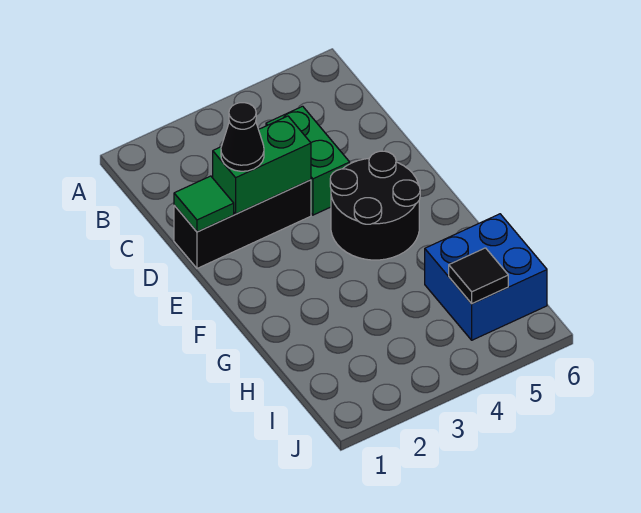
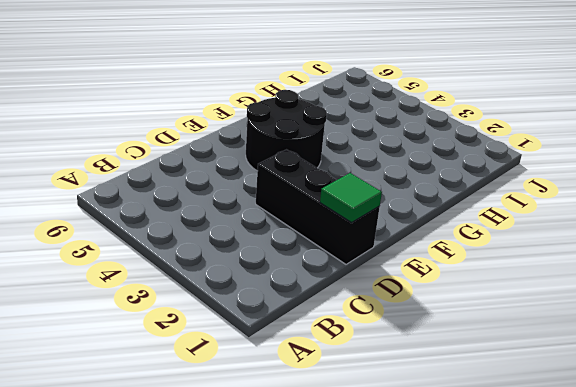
none -> green brick C4:D4 level 1
none -> blue brick H5:I6 level 1

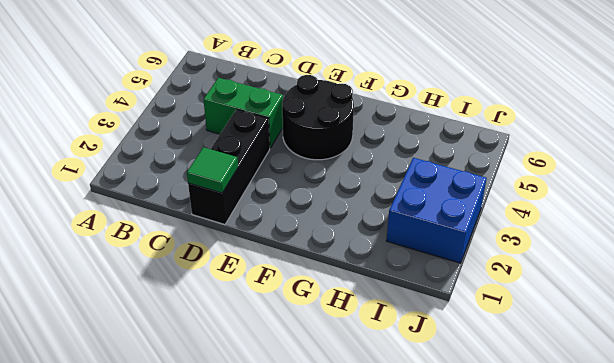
blue brick I2:J3 level 1 -> blue brick H5:I6 level 1
none -> green brick D2:D3 level 2
none -> black tile I5 level 2

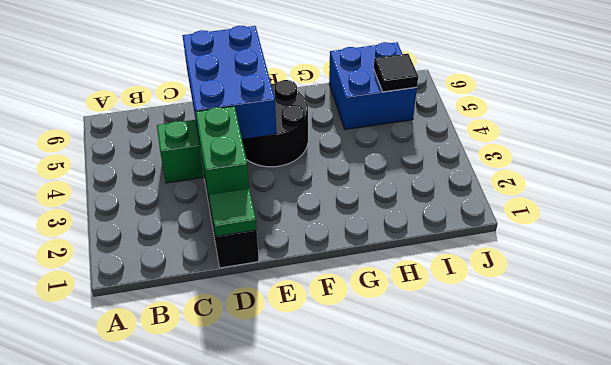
blue brick D4:E6 level 2 -> none
none -> black cone D2 level 3

